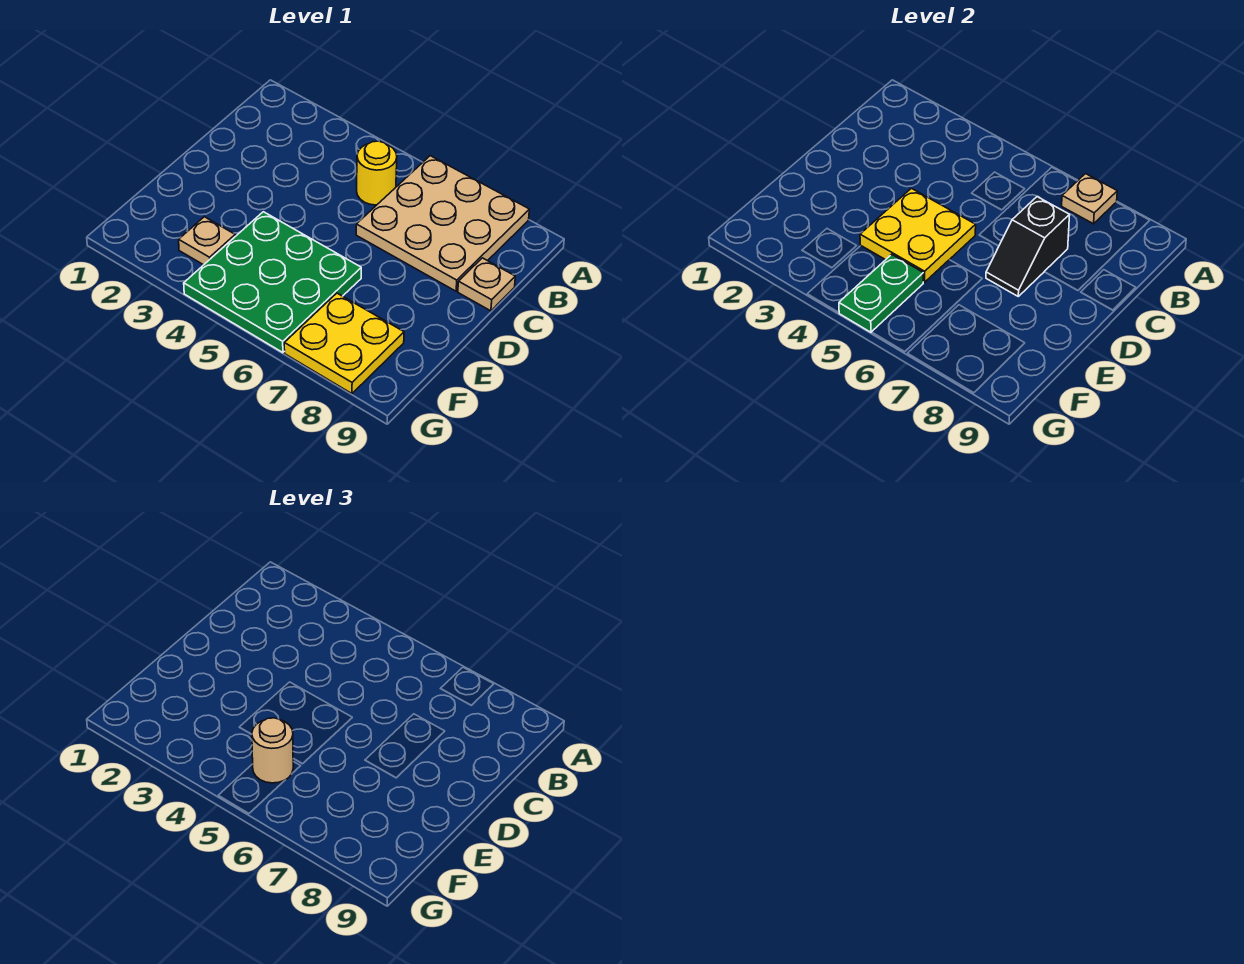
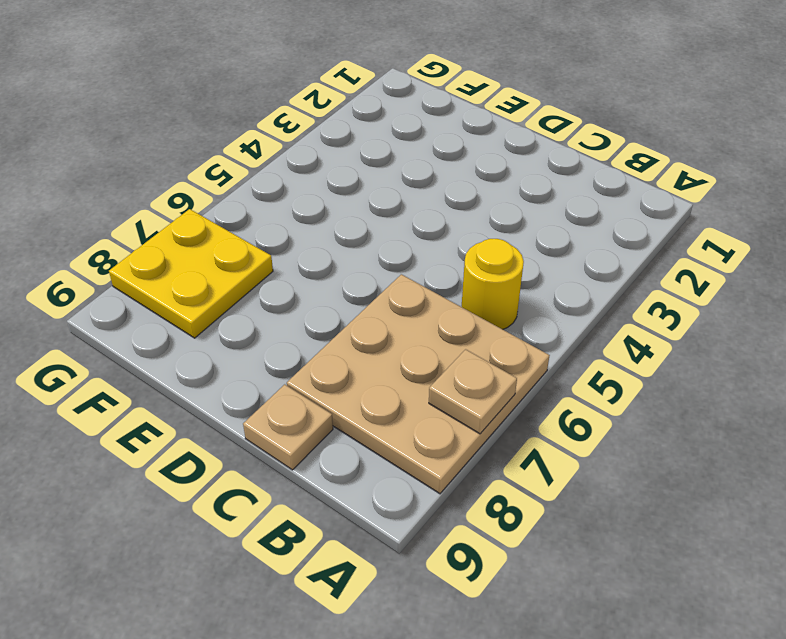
none -> green plate E4:G6 level 1
none -> tan plate F3 level 1

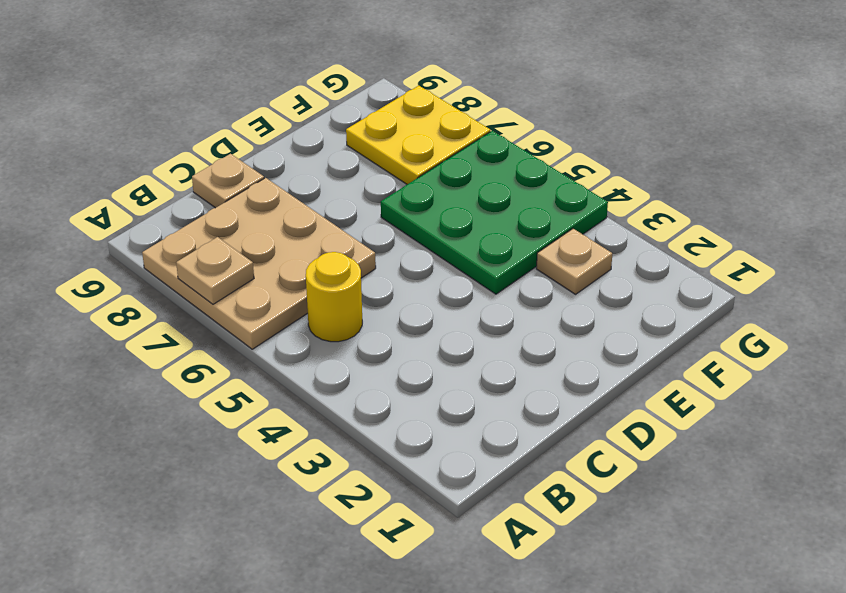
none -> black slope C7:D7 level 2 top C
none -> yellow plate D4:E5 level 2

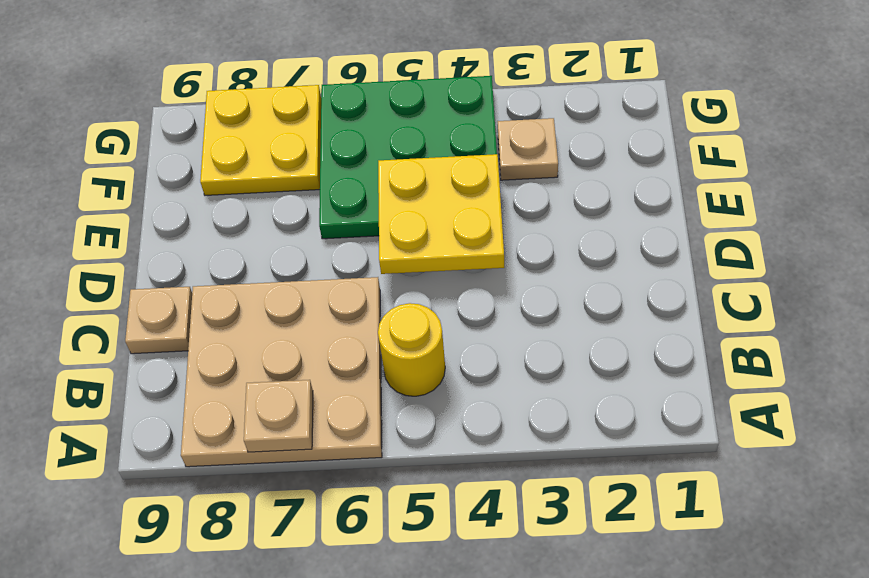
none -> black slope C7:D7 level 2 top C
none -> green plate F5:G5 level 2

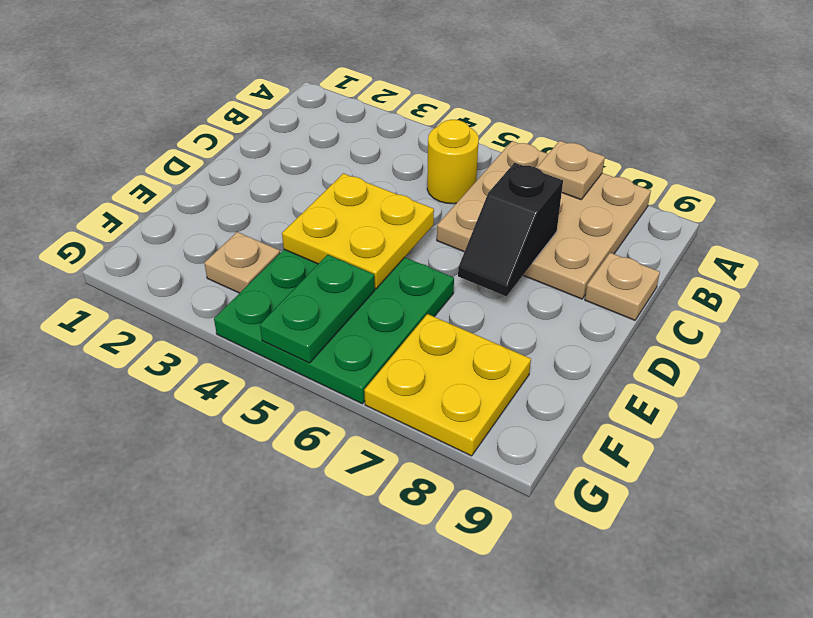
none -> tan round brick F5 level 3

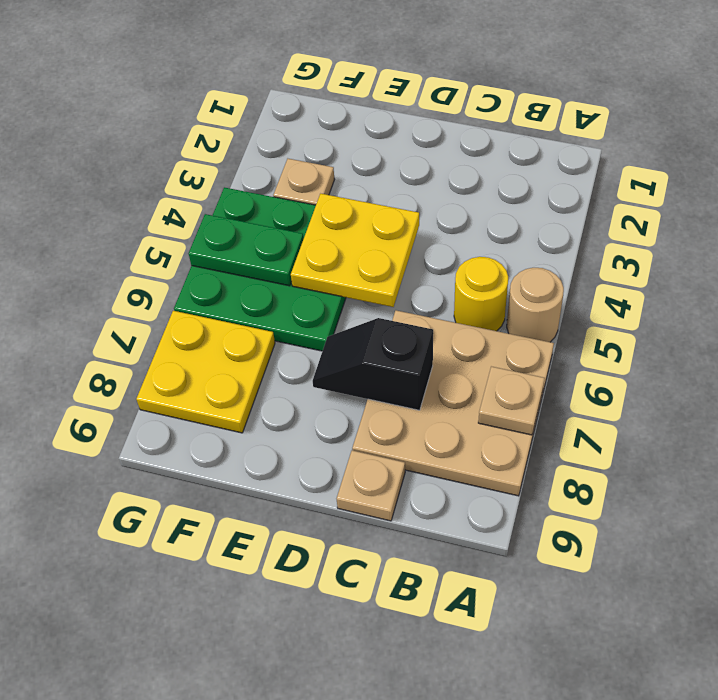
tan round brick A5 level 1 -> tan round brick F5 level 3

